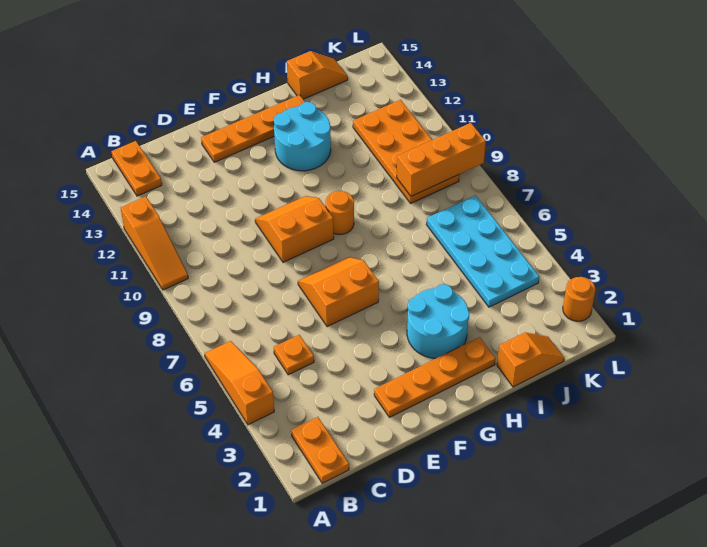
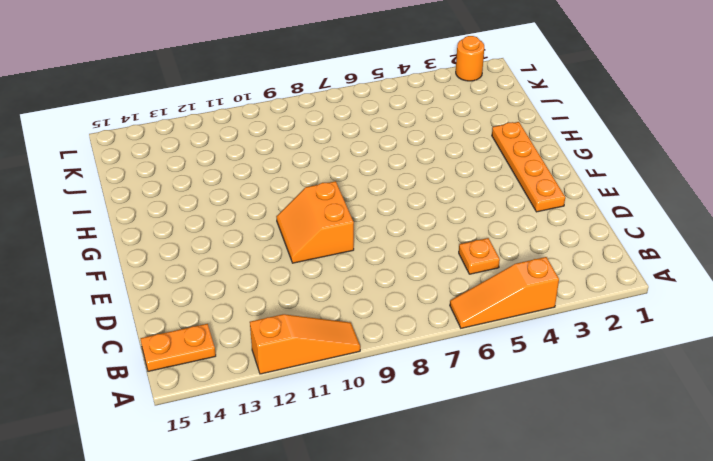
none -> orange plate B1:B2 level 1
none -> orange slope E6:F7 level 1 top 6
none -> orange plate E14:H14 level 1

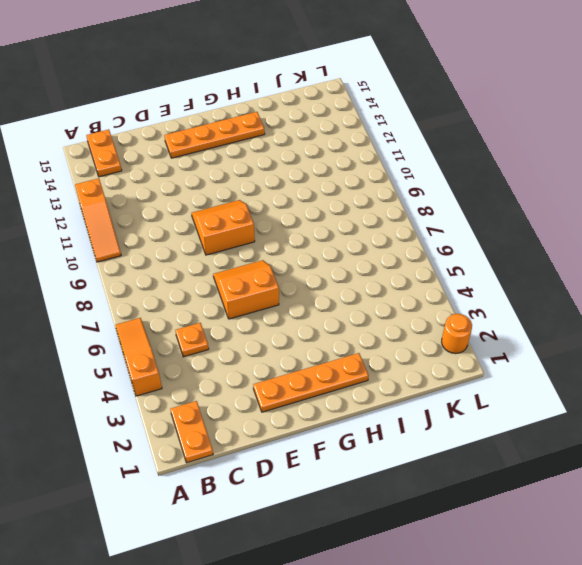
none -> cyan round brick G3:H4 level 1
none -> orange round brick G9 level 1
none -> cyan round brick G12:H13 level 1

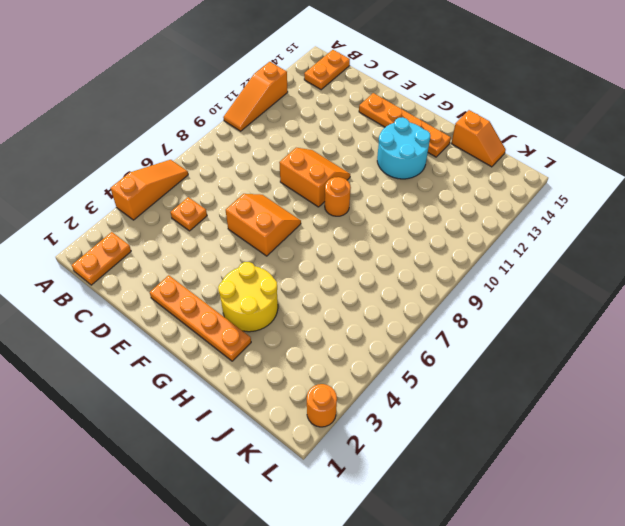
yellow round brick G3:H4 level 1 -> cyan round brick G3:H4 level 1
none -> orange slope I1:J1 level 1 top I
none -> cyan plate J4:K7 level 1
none -> orange plate J9:K12 level 1

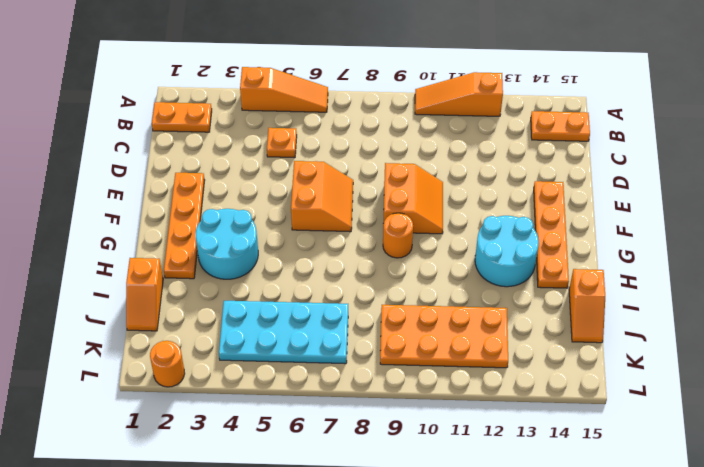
none -> orange brick J9:L9 level 2

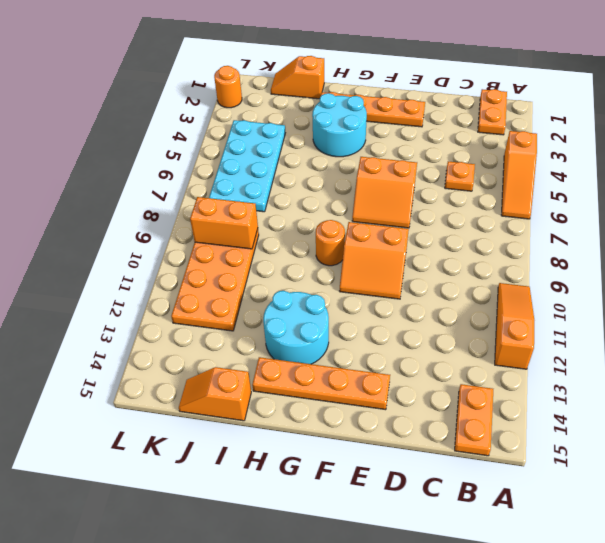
orange brick J9:K9 level 2 -> orange brick J9:L9 level 2

